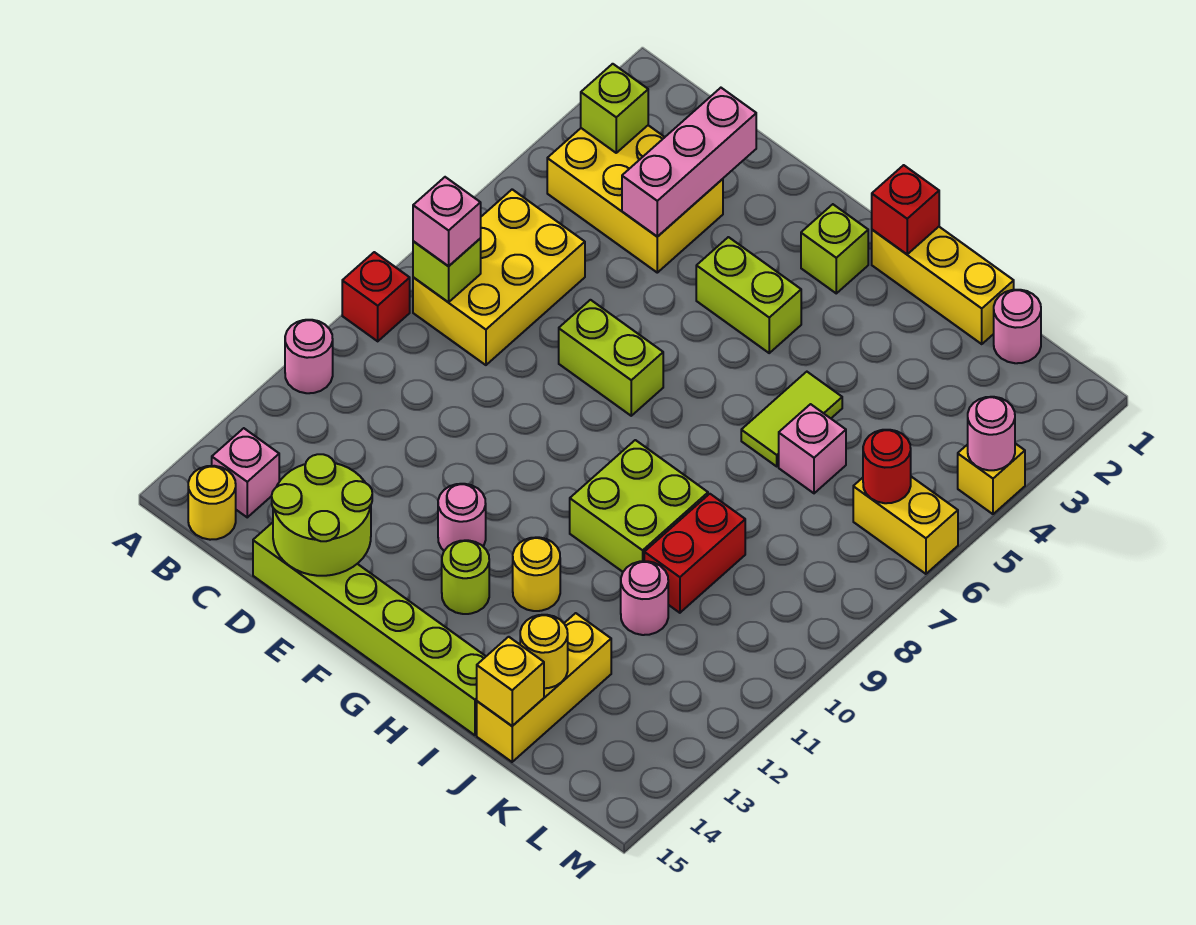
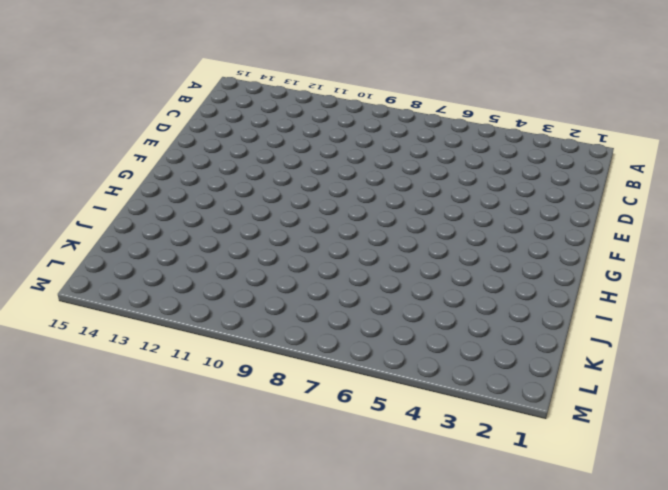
none -> red brick A9 level 1
none -> pink round brick A11 level 1
none -> yellow brick B3:D4 level 1
none -> yellow brick B6:C8 level 1

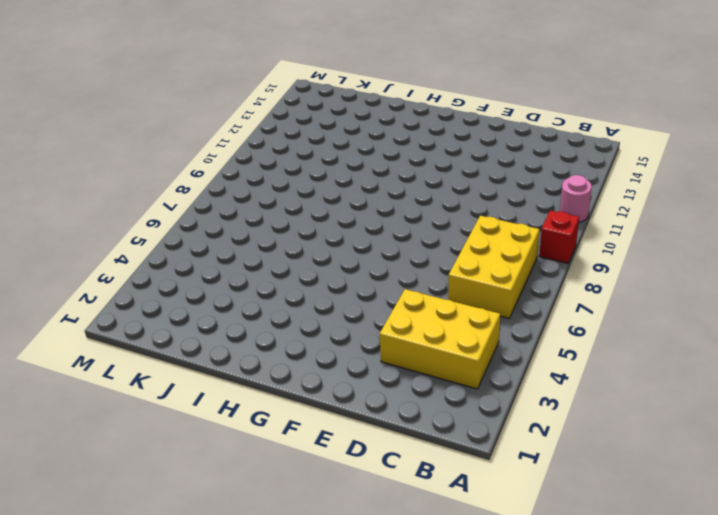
none -> pink brick B14 level 1
none -> yellow round brick B15 level 1
none -> lime brick D15:I15 level 1
none -> lime brick E7:F7 level 1

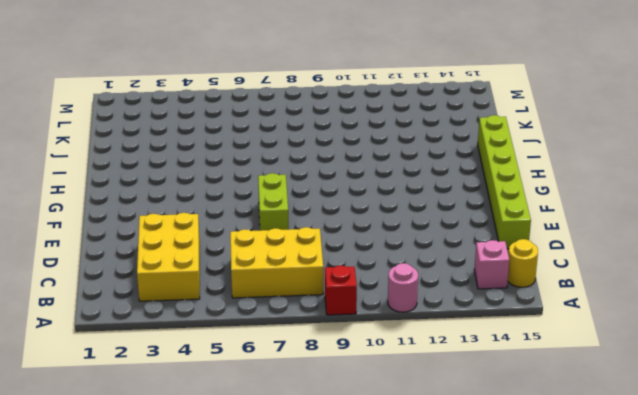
none -> lime brick F4:G4 level 1
none -> pink round brick F12 level 1
none -> lime brick G2 level 1
none -> lime round brick G13 level 1

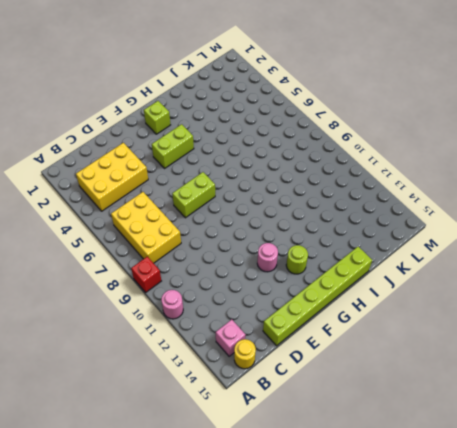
none -> yellow brick H1:J1 level 1
none -> lime brick H9:I10 level 1
none -> yellow round brick H12 level 1
none -> lime tile I5:I6 level 1

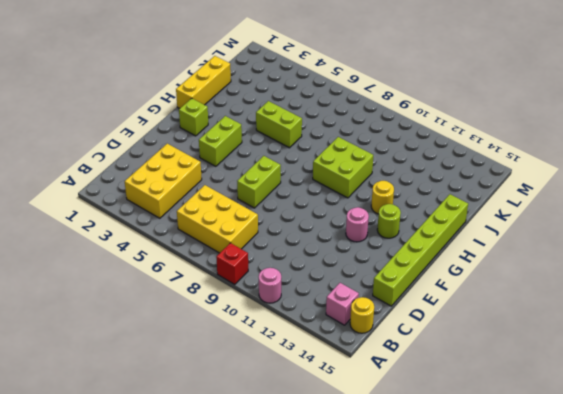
lime brick I5:I6 level 1 -> lime tile I5:I6 level 1
none -> pink brick J6 level 1
none -> red brick J9:J10 level 1
none -> pink round brick J11 level 1
none -> yellow brick J13:J15 level 1

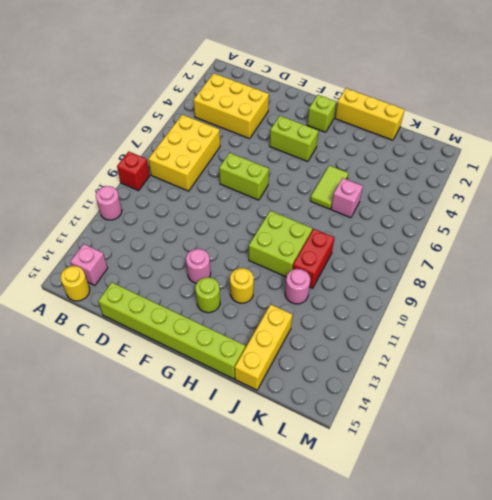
none -> pink round brick K1 level 1
none -> yellow brick L6:M6 level 1
none -> yellow brick M4 level 1
none -> lime brick B3 level 2

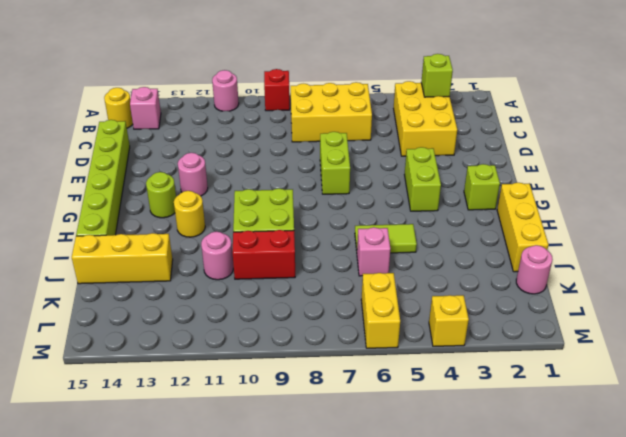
none -> lime brick B8 level 2
none -> pink brick D2:D4 level 2
none -> lime round brick D14:E15 level 2
none -> red brick H1 level 2

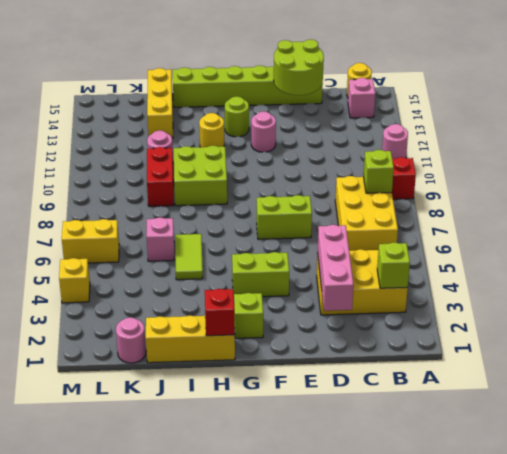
none -> yellow round brick J14 level 2
none -> yellow brick J15 level 2
none -> red round brick L6 level 2
none -> pink round brick M4 level 2

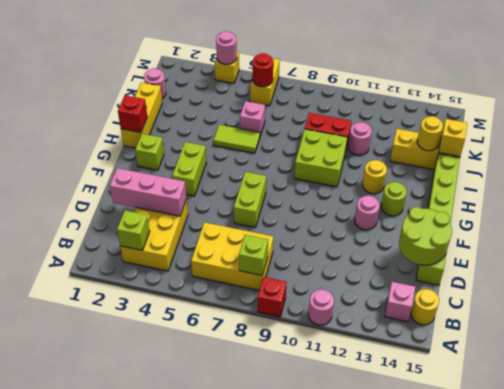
none -> pink brick B8 level 3

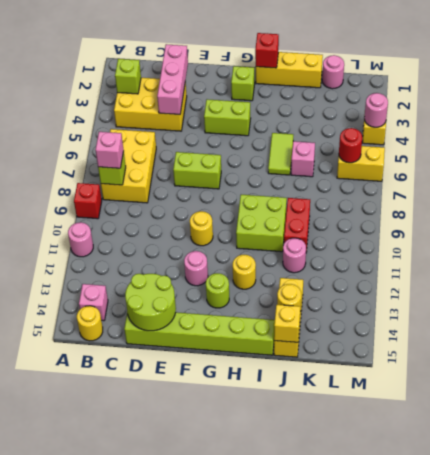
yellow round brick F10 level 1 -> none

